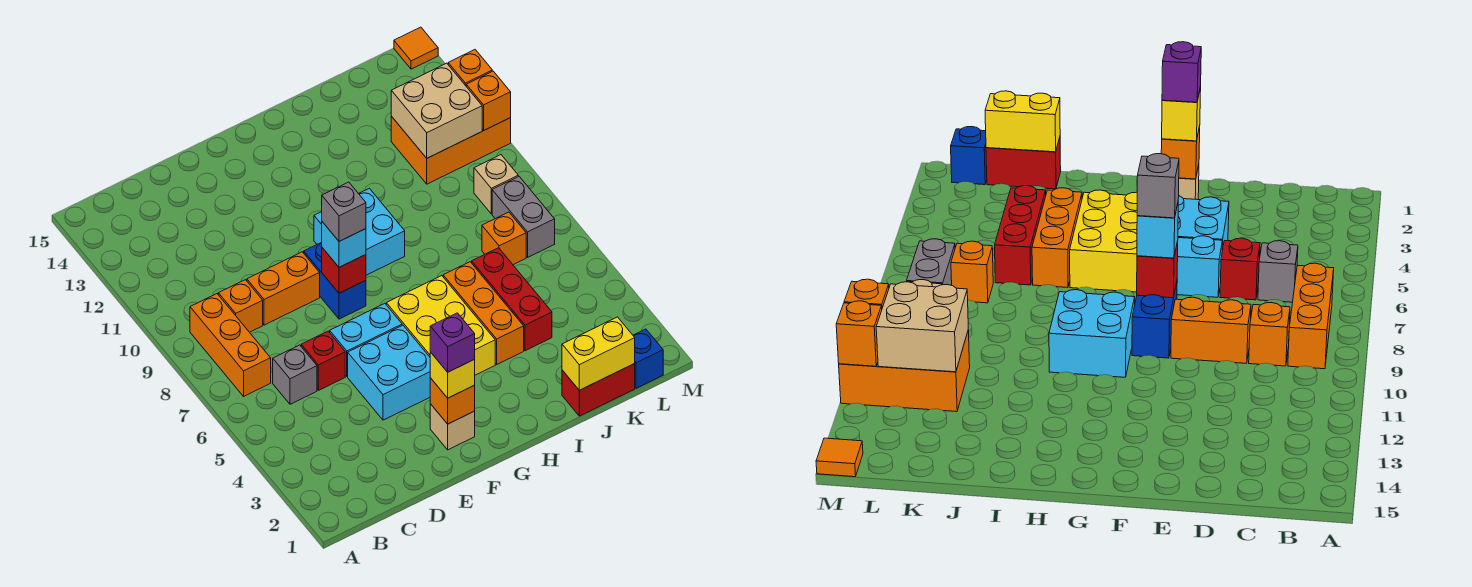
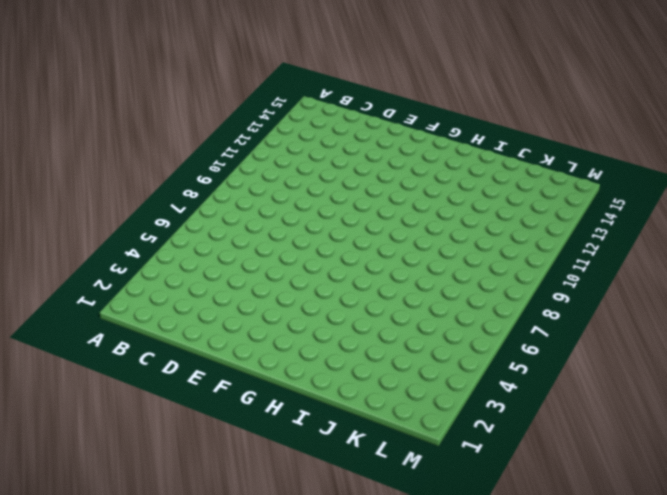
none -> orange brick B7:B9 level 1
none -> grey brick C6 level 1
none -> orange brick C9 level 1
none -> red brick D6 level 1

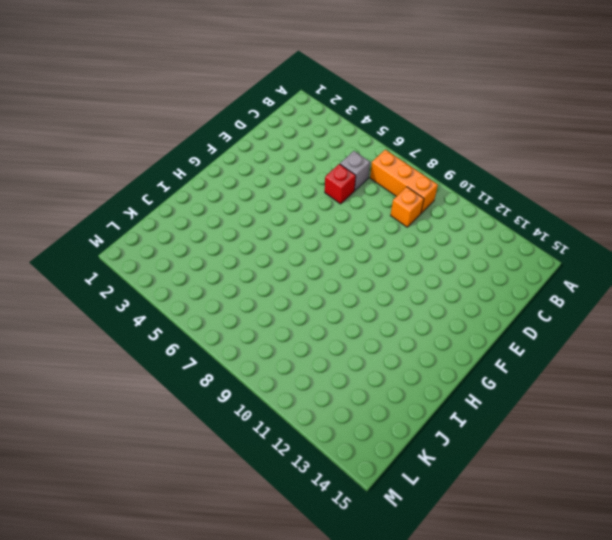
none -> orange brick D9:E9 level 1
none -> cyan brick E4:F5 level 1
none -> cyan brick E6:F6 level 1
none -> tan brick F2 level 1

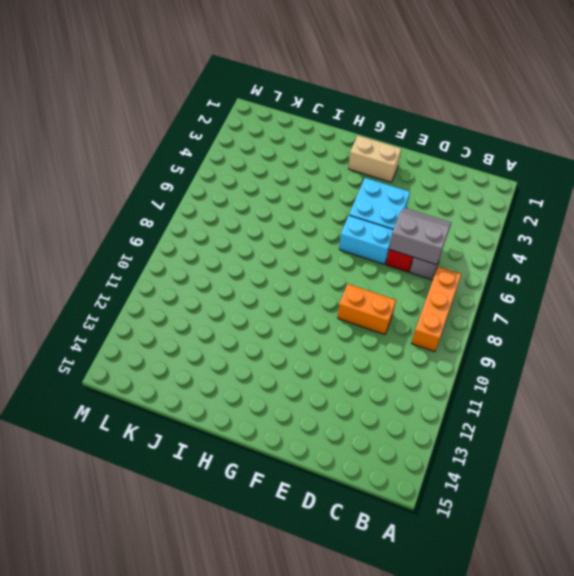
grey slope C5:D6 level 2 top 6 -> none
tan brick F2:G2 level 1 -> tan brick F2 level 1
none -> orange brick C9 level 1
none -> blue brick F8:F9 level 1
none -> yellow brick G4:H6 level 1
none -> cyan brick G9:H10 level 1

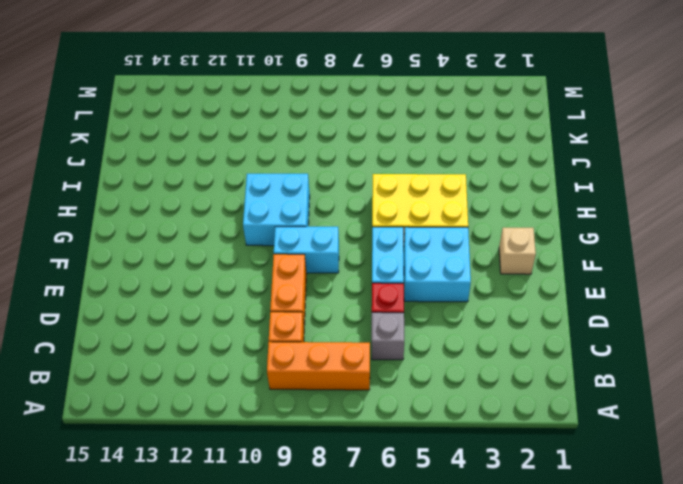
cyan brick F8:F9 level 1 -> blue brick F8:F9 level 1
none -> orange brick I4:I6 level 1
none -> red brick J1:K1 level 1
none -> red brick J4:J6 level 1
none -> orange brick K7 level 1

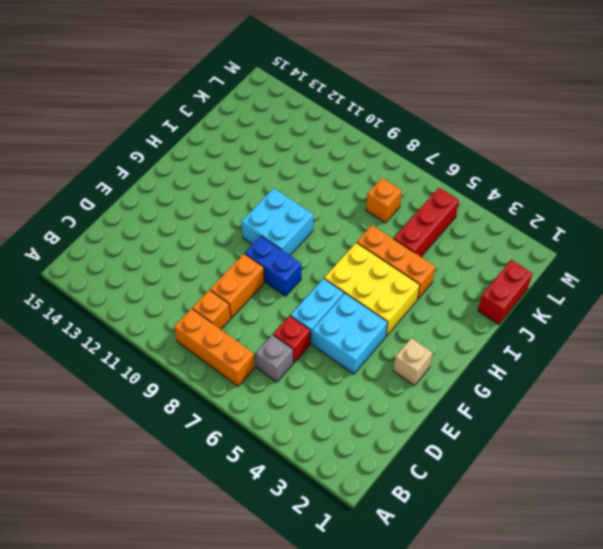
red brick J5:L5 level 1 -> red brick J4:J6 level 1
none -> orange brick K11:M12 level 1
none -> blue brick L1 level 1
none -> grey brick L7:L8 level 1
none -> tan brick L9 level 1

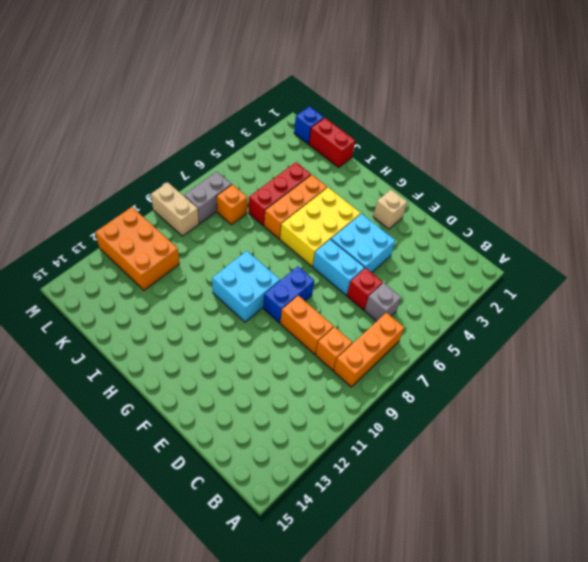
tan brick L9:M9 level 1 -> tan brick L9 level 1
none -> orange tile M15 level 1
none -> orange brick F2 level 2
none -> red brick F8 level 2
none -> yellow brick J1:K1 level 2

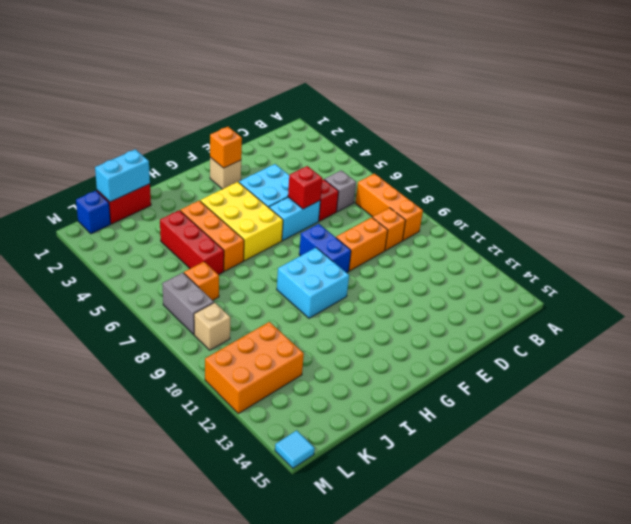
red brick E6 level 2 -> red brick F8 level 2
cyan brick J1:K1 level 2 -> yellow brick J1:K1 level 2
cyan tile M15 level 1 -> orange tile M15 level 1
none -> tan brick K11:L12 level 2
none -> orange brick M11 level 2
none -> orange brick M12 level 2
none -> yellow brick F2 level 3

